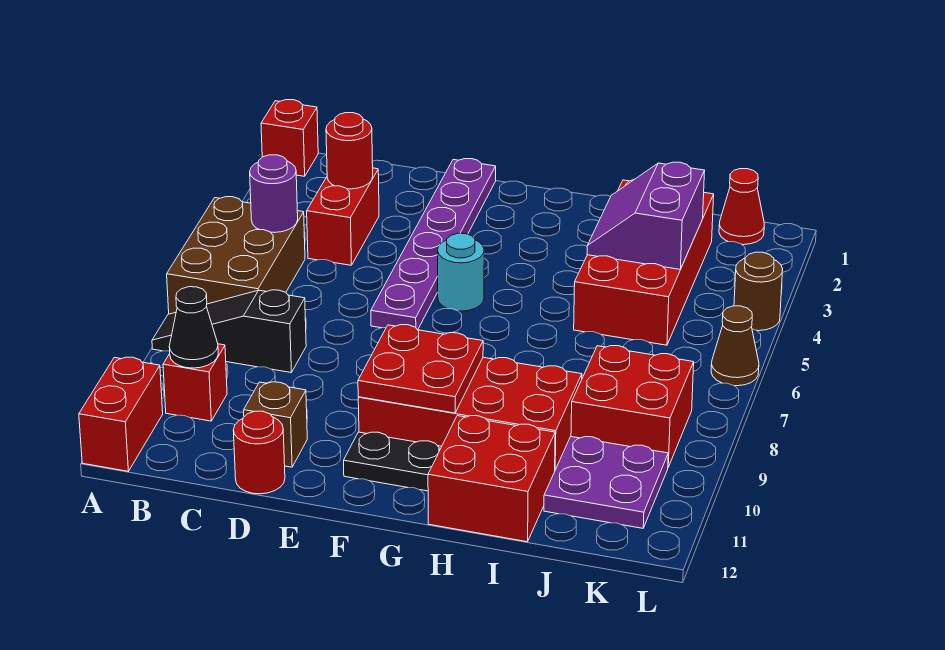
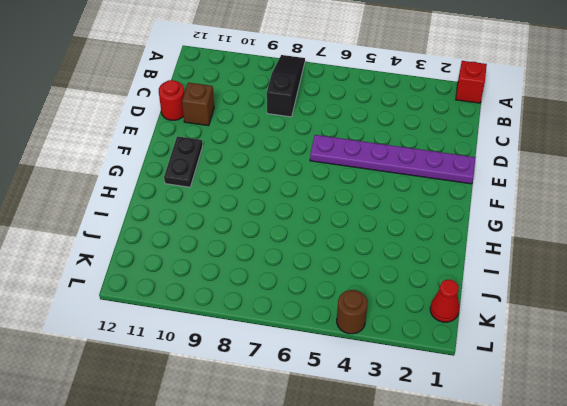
none -> brown brick A5:B7 level 1
none -> red brick A11:A12 level 1
none -> red brick B10 level 1

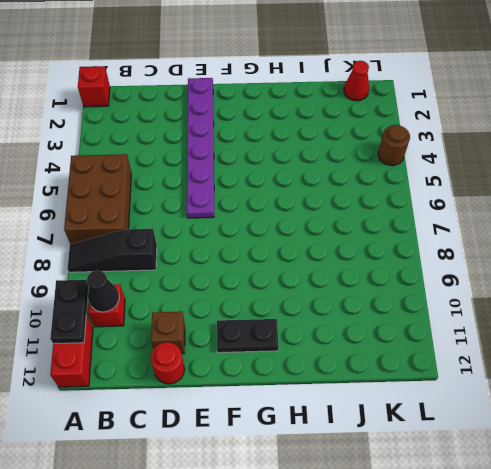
black plate A10:A11 level 2 -> none
none -> red brick C3:C4 level 1
none -> cyan round brick F5 level 1
none -> red brick F9:I10 level 1

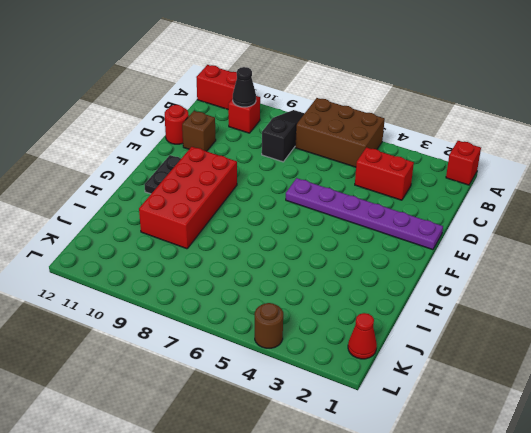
none -> cyan round brick F5 level 1
none -> red brick H11:I12 level 1
none -> red brick I2:J5 level 1

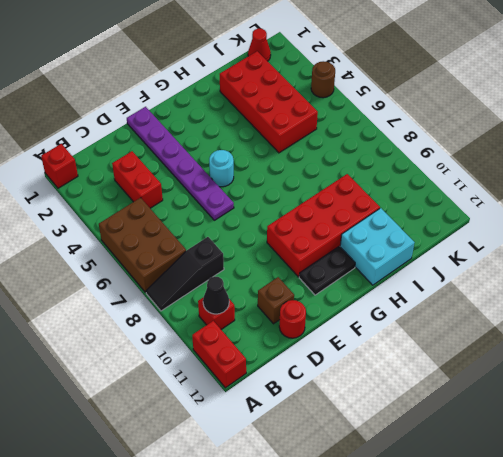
cyan brick H11:I12 level 1 -> red brick H11:I12 level 1
none -> red brick J8:K9 level 1
none -> purple plate J10:K11 level 1
none -> brown cone L6 level 1

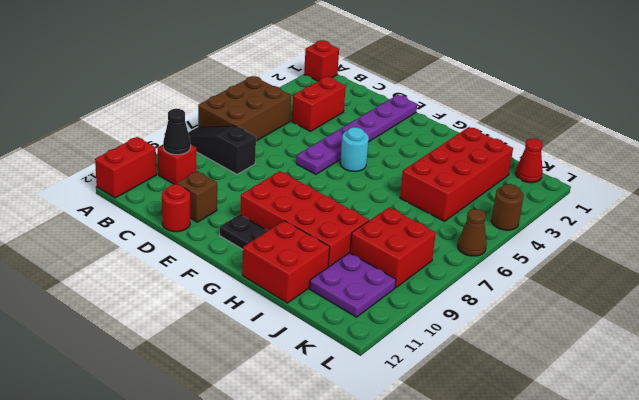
none -> purple round brick B5 level 2
none -> red round brick C3 level 2
none -> red plate F9:G10 level 2

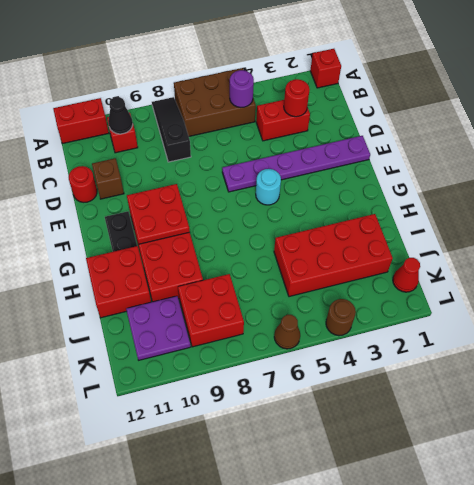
none -> purple slope I3:J4 level 2 top J

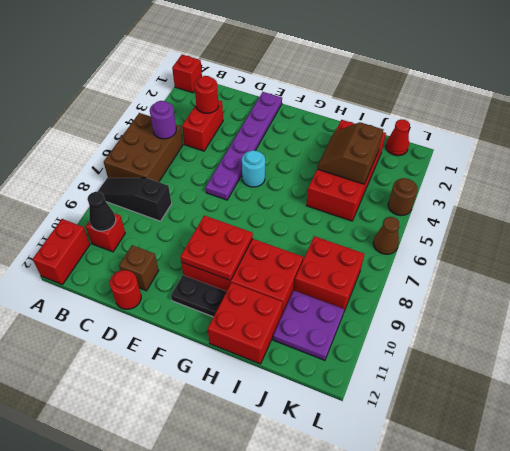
brown slope I3:J4 level 2 top J -> purple slope I3:J4 level 2 top J

